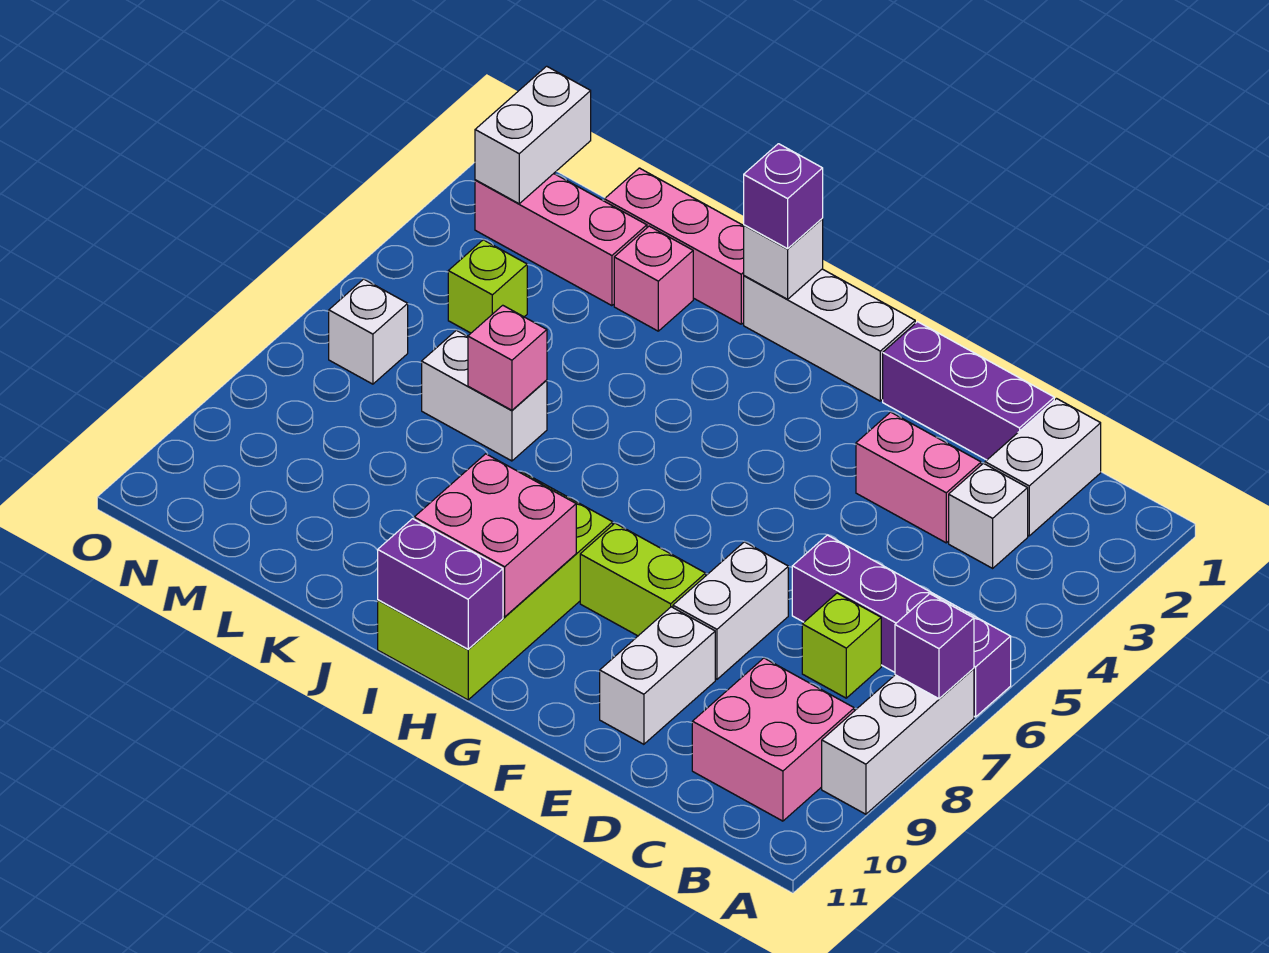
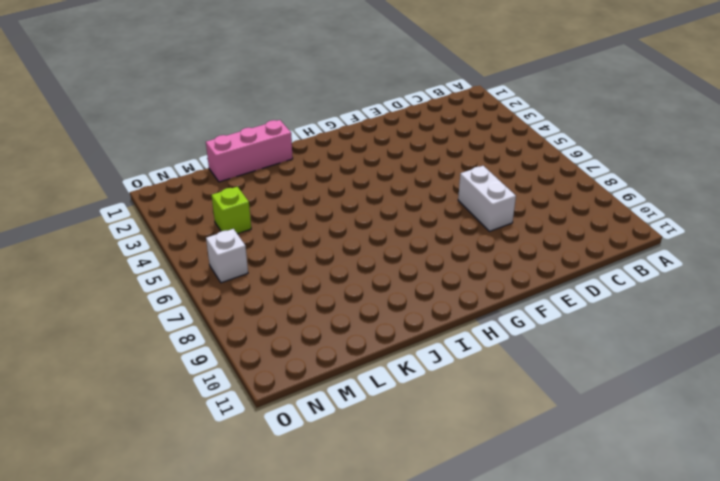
none -> purple brick A6:D6 level 1
none -> white brick A7:A9 level 1
none -> pink brick B9:C10 level 1

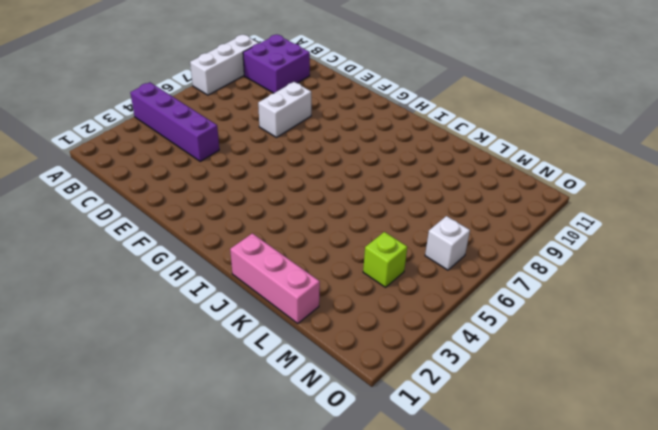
purple brick A4:D4 level 1 -> purple brick A6:D6 level 1
purple brick B9:C10 level 1 -> pink brick B9:C10 level 1
none -> white brick C1:C2 level 1
none -> white brick C3 level 1
none -> lime brick C7 level 1

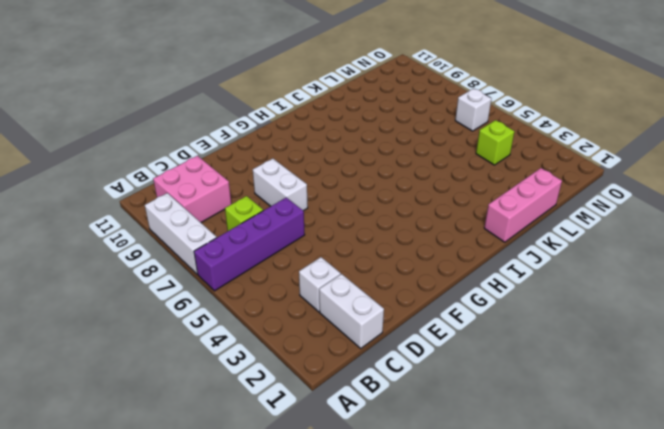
none -> purple brick D1:F1 level 1
none -> pink brick D3:E3 level 1
none -> white brick E9:E10 level 1

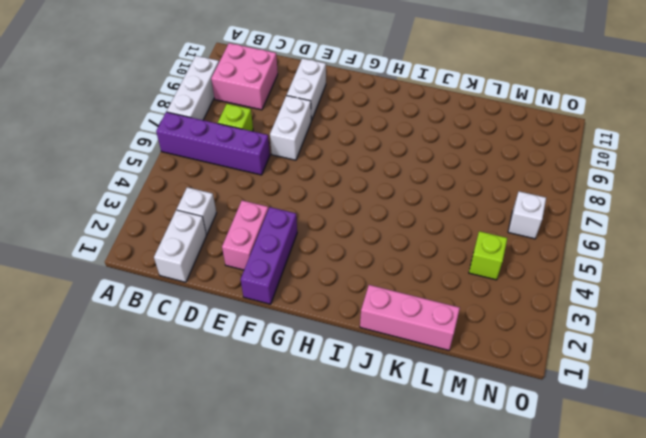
pink brick E2:E3 level 1 -> pink brick D3:E3 level 1
purple brick F1:F3 level 1 -> purple brick D1:F1 level 1
none -> lime brick F8:G8 level 1
none -> white brick G1:I1 level 1
none -> lime brick H8:I11 level 1

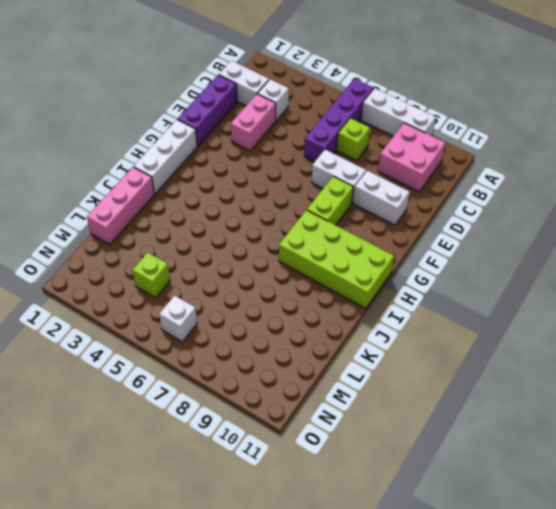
none -> pink brick K2 level 1
none -> white brick K6:L6 level 1
none -> pink brick L2:N2 level 1

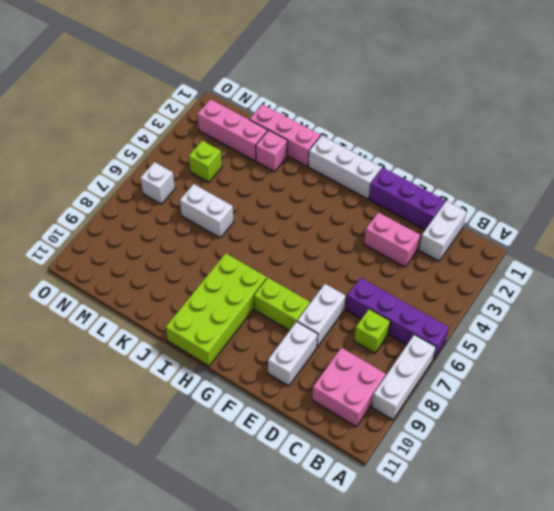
none -> white brick C3 level 1
none -> purple brick A7 level 2
none -> pink brick H9:I10 level 2

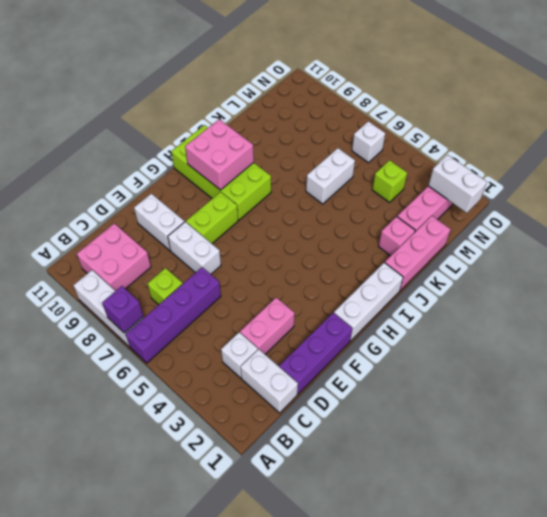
none -> purple brick H11:I11 level 2
none -> white brick I1 level 2
none -> pink brick K6 level 2

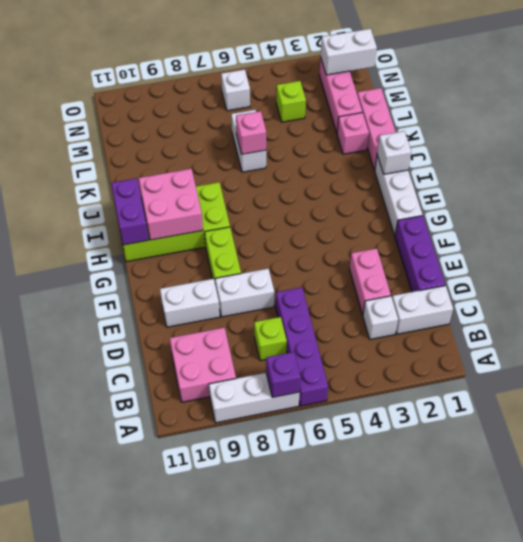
none -> purple brick I1 level 3

